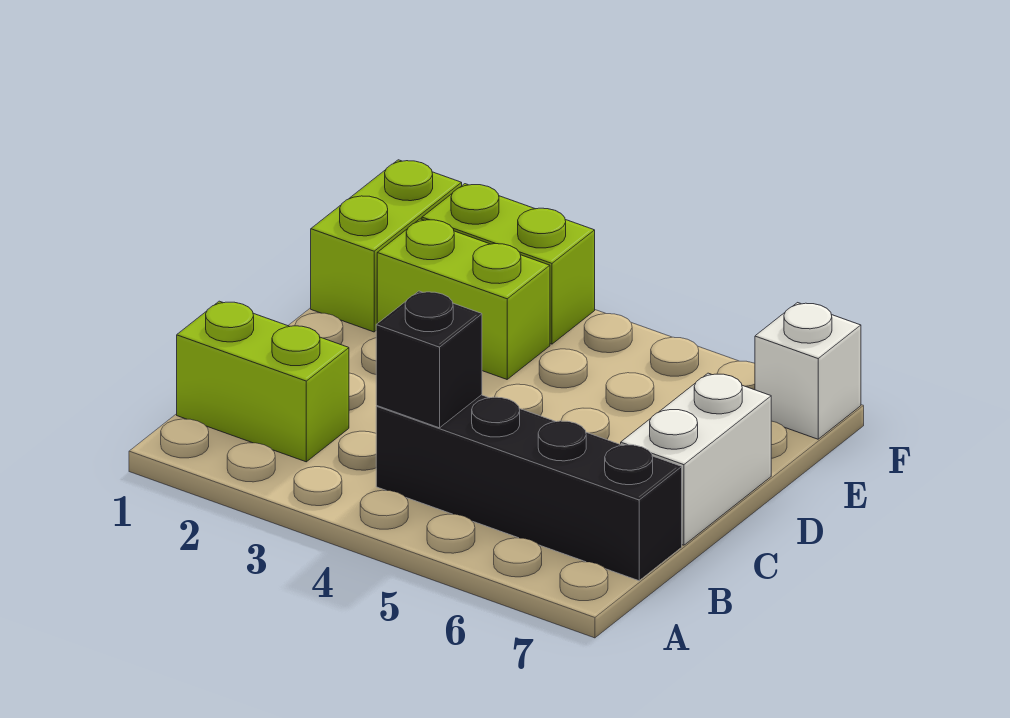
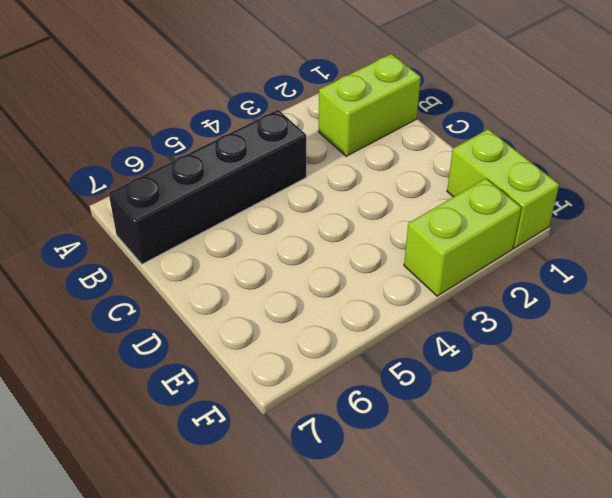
none -> white brick C7:D7 level 1
none -> lime brick E2:E3 level 1

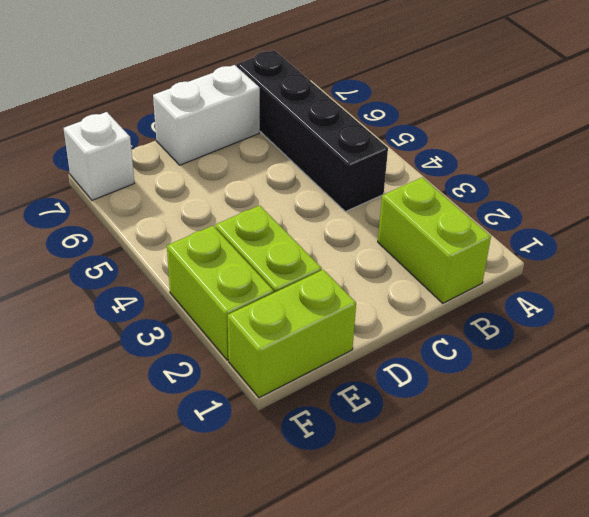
none -> black brick B4 level 2

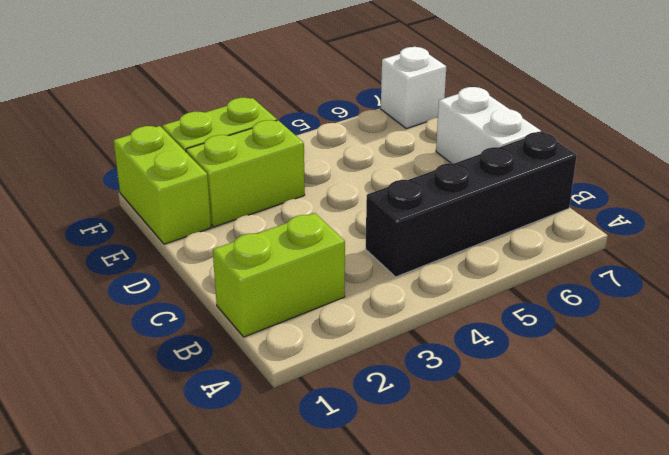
none -> black brick B4 level 2

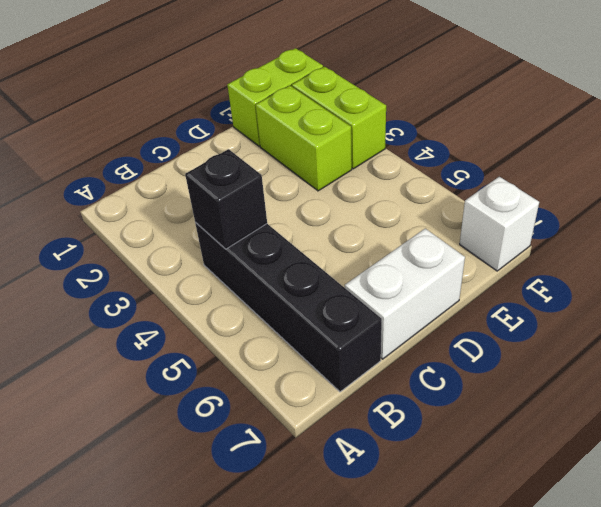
none -> lime brick B1:B2 level 1

